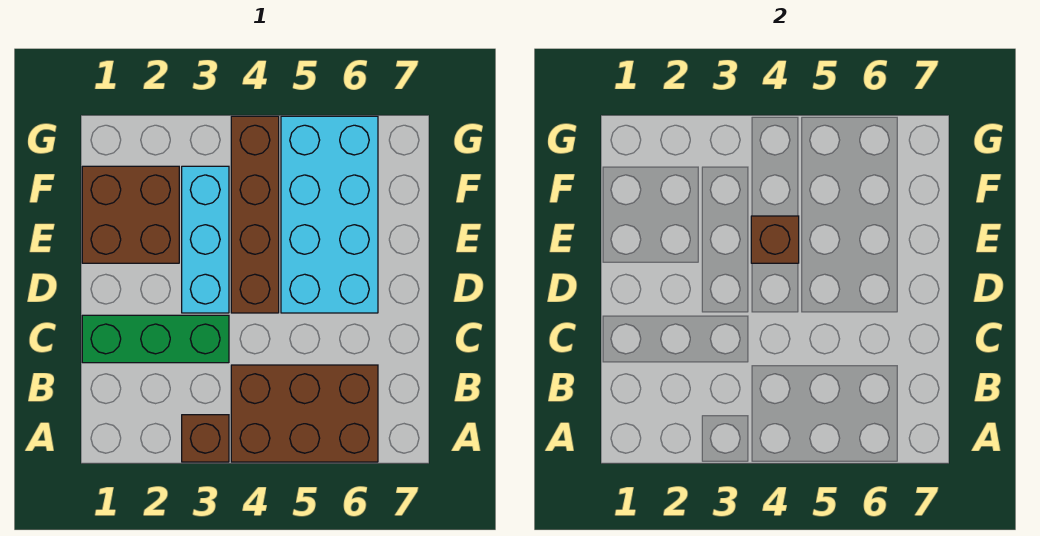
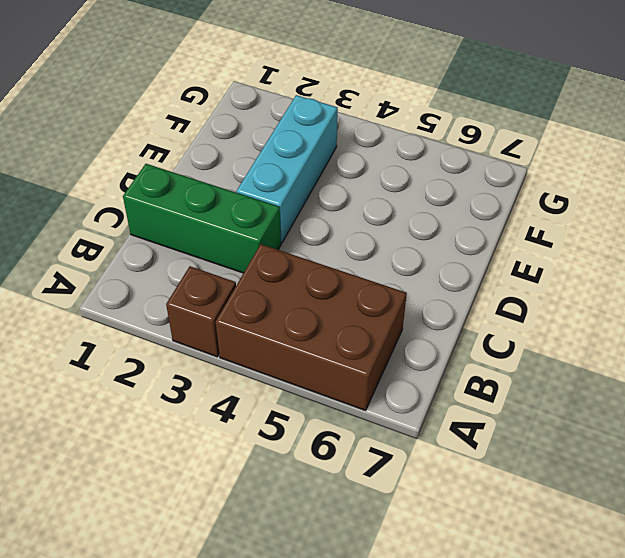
none -> brown brick D4:G4 level 1
none -> cyan brick D5:G6 level 1

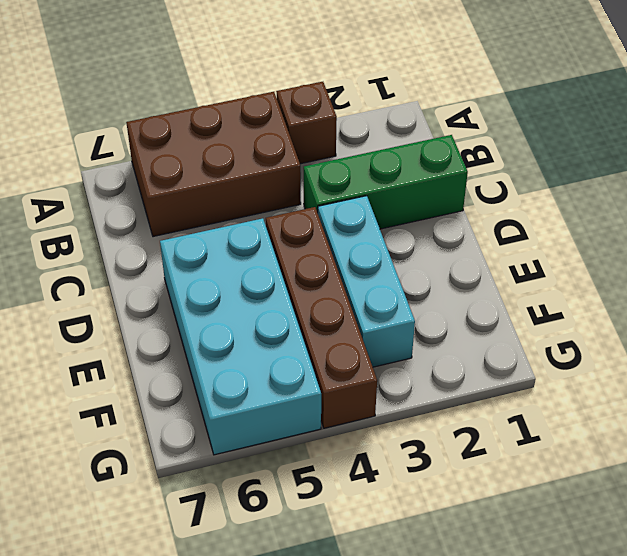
none -> brown brick E1:F2 level 1
none -> brown brick E4 level 2

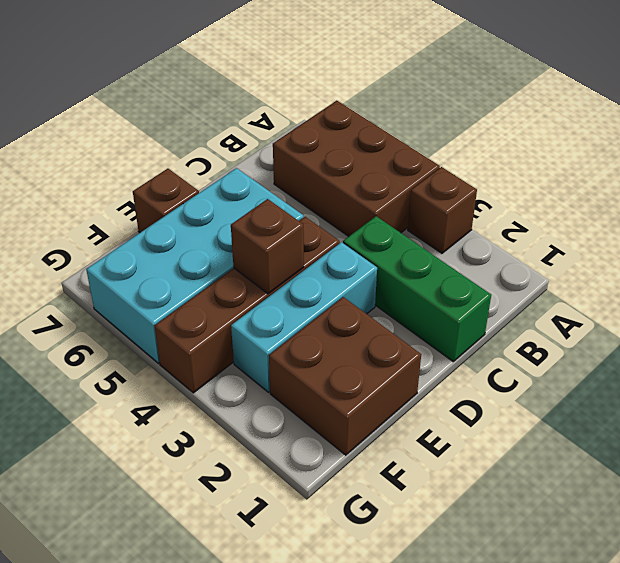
brown brick E7 level 1 -> none

